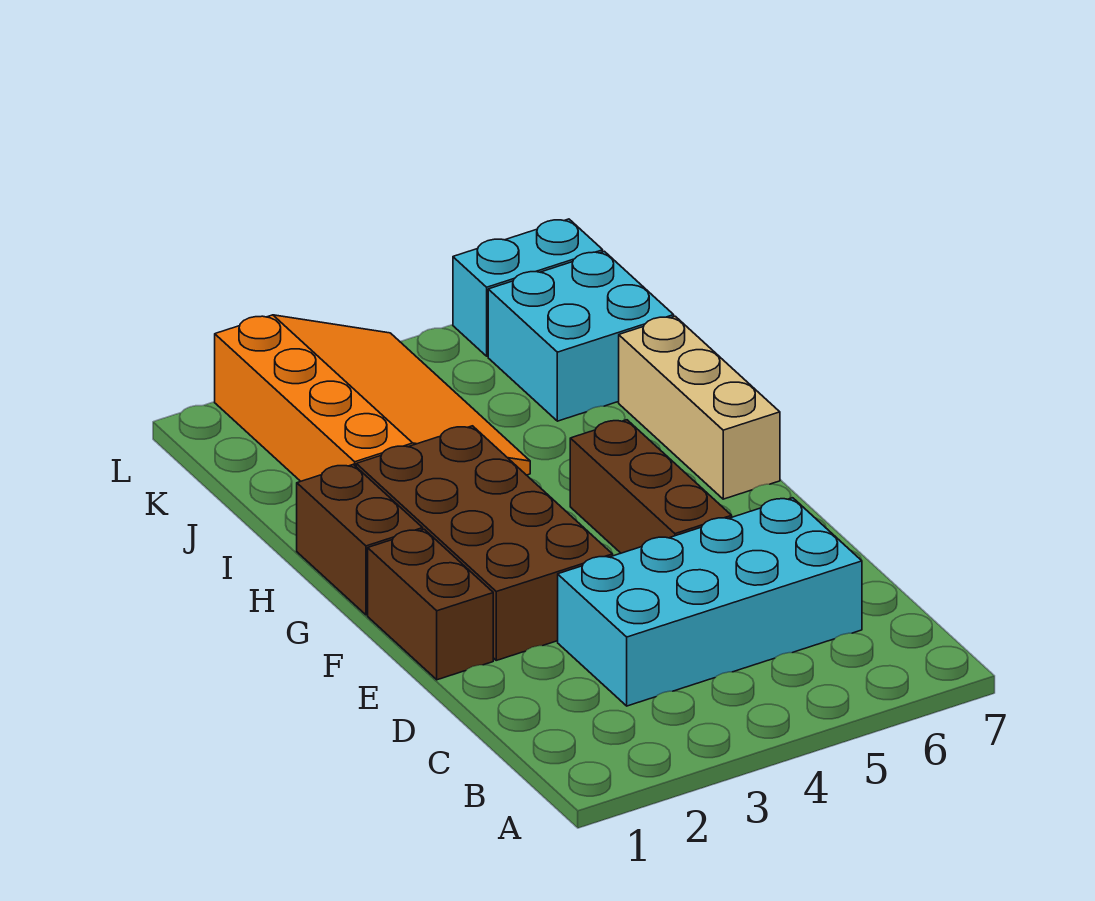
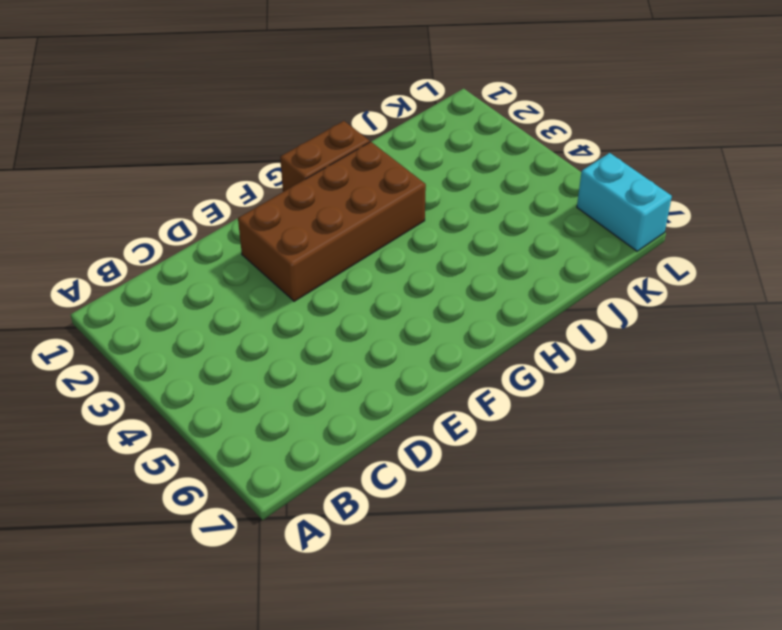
none -> cyan brick C3:D6 level 1
none -> brown brick E1:F1 level 1

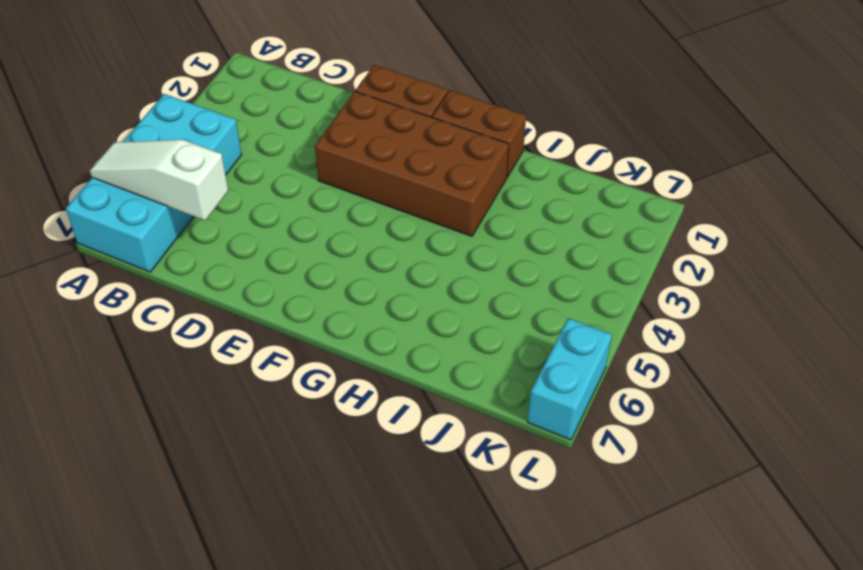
cyan brick A4:B7 level 1 -> cyan brick C3:D6 level 1
white slope A6:C6 level 2 top C -> none
none -> brown brick E5:G5 level 1
none -> tan brick G7:I7 level 1

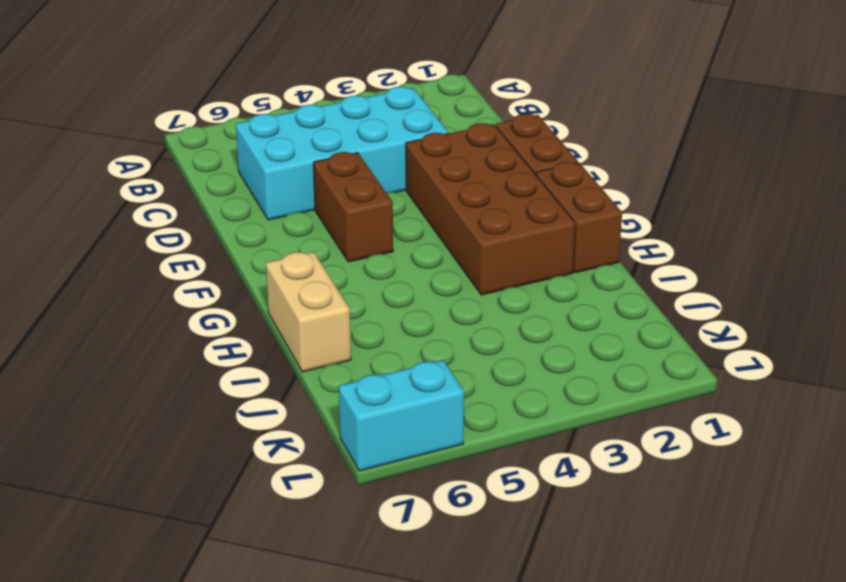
brown brick E5:F5 level 1 -> brown brick E5:G5 level 1
tan brick H7:I7 level 1 -> tan brick G7:I7 level 1
none -> orange slope I2:L4 level 1 top 2
none -> cyan brick J6:K7 level 1

